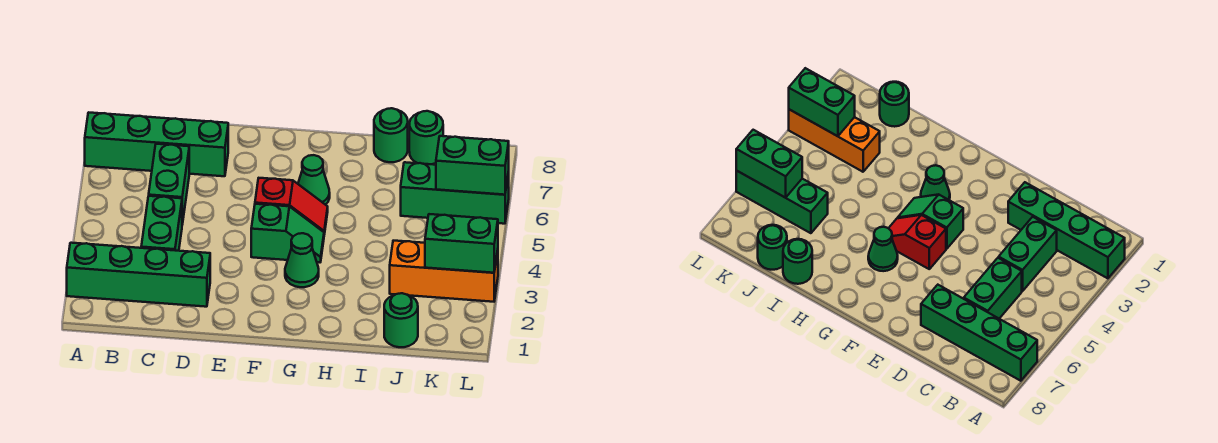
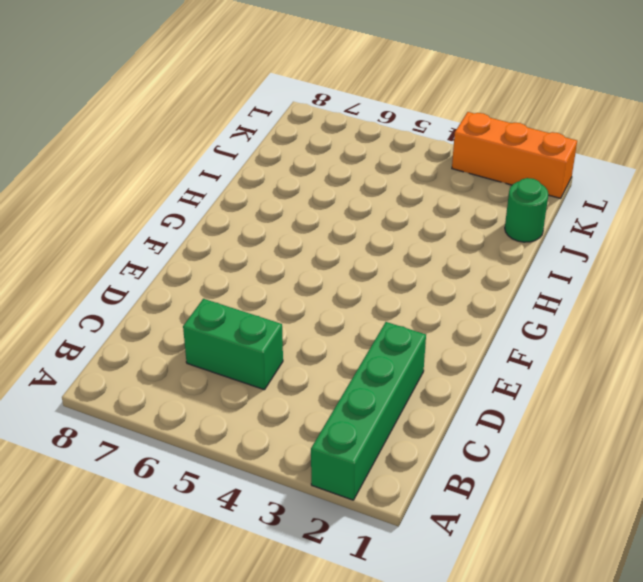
orange brick L1:L3 level 1 -> orange brick J3:L3 level 1
none -> green brick A7:D7 level 1
none -> green brick C3:C4 level 1
none -> green slope F4:G4 level 1 top F

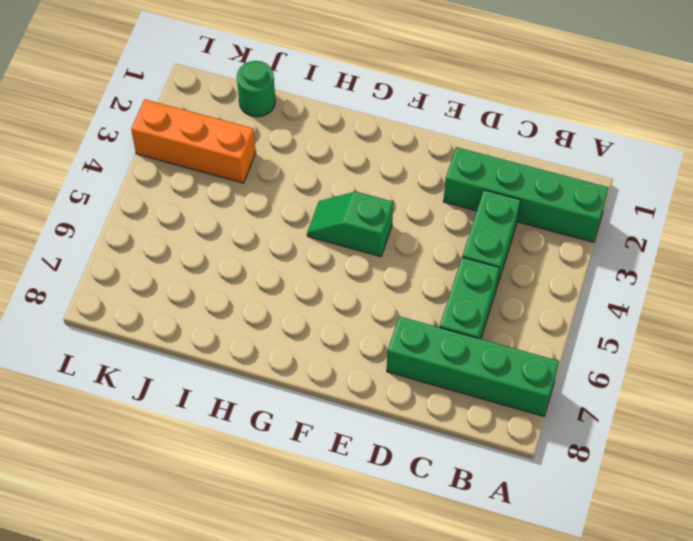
none -> red slope F5:G5 level 1 top F
none -> green cone G3 level 1
none -> green cone G6 level 1

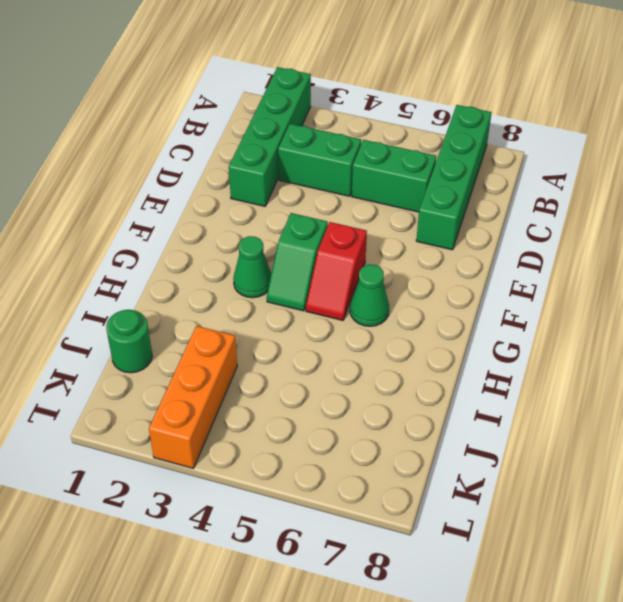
none -> green round brick I8 level 1
none -> green brick J6:L6 level 1
none -> green round brick J8 level 1

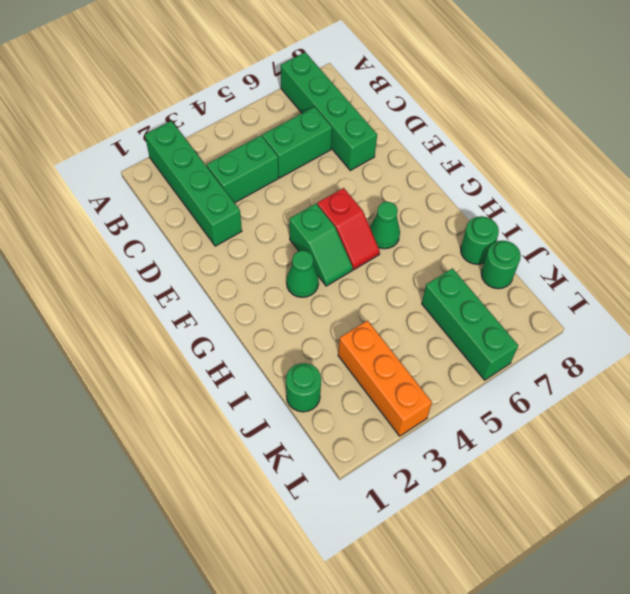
none -> green brick K3:L3 level 2
none -> green brick K6:L6 level 2

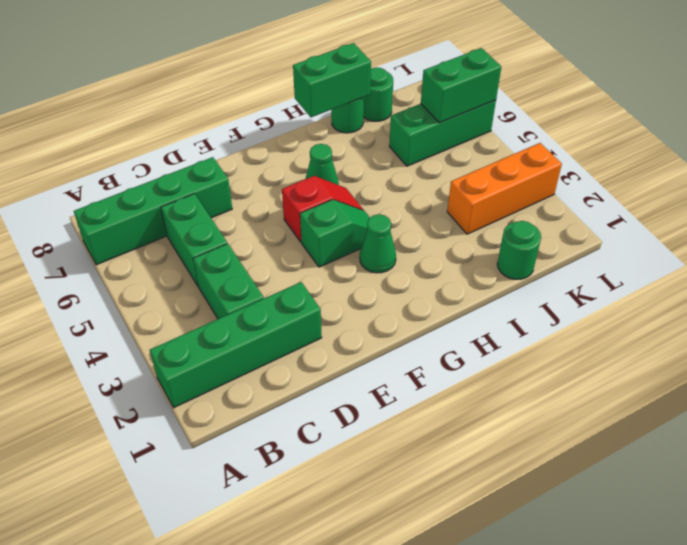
green brick H8:I8 level 2 -> green brick K3:L3 level 2

